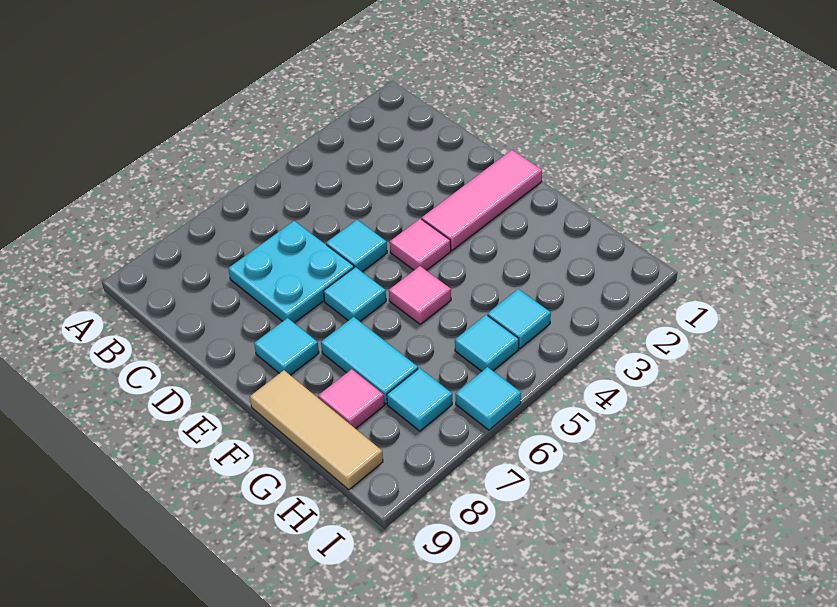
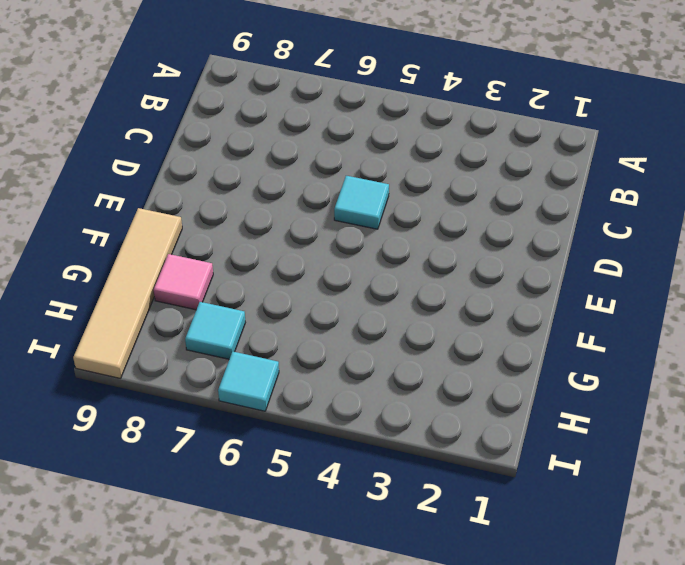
tan tile F9:I9 level 1 -> tan tile F9:H9 level 1
none -> cyan plate C6:D7 level 1
none -> pink tile E1:E3 level 1
none -> pink tile E4 level 1

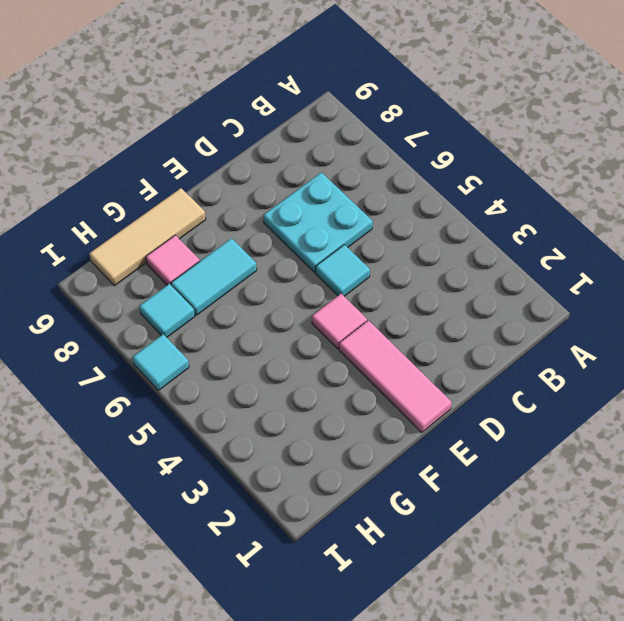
none -> cyan tile E6 level 1
none -> cyan tile E8 level 1
none -> pink tile F5 level 1

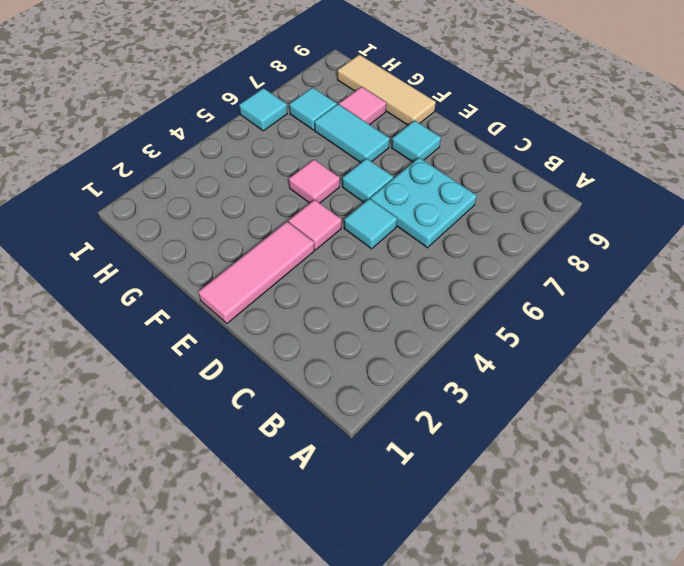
none -> cyan tile H4 level 1
none -> cyan tile H5 level 1

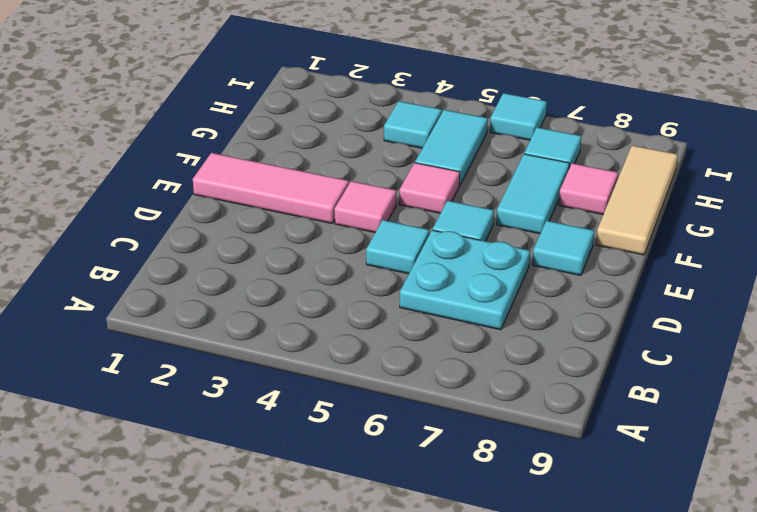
cyan tile G5:H5 level 1 -> cyan tile H5 level 1

